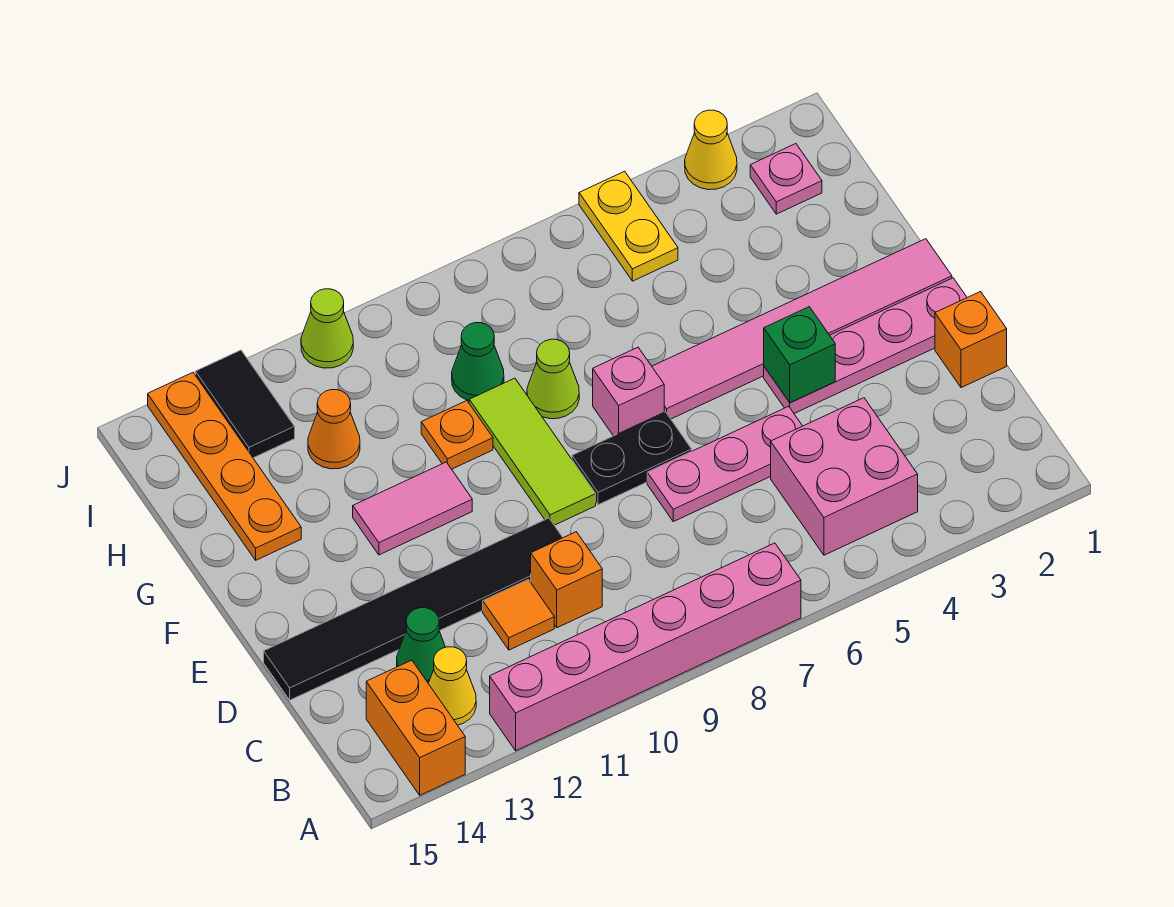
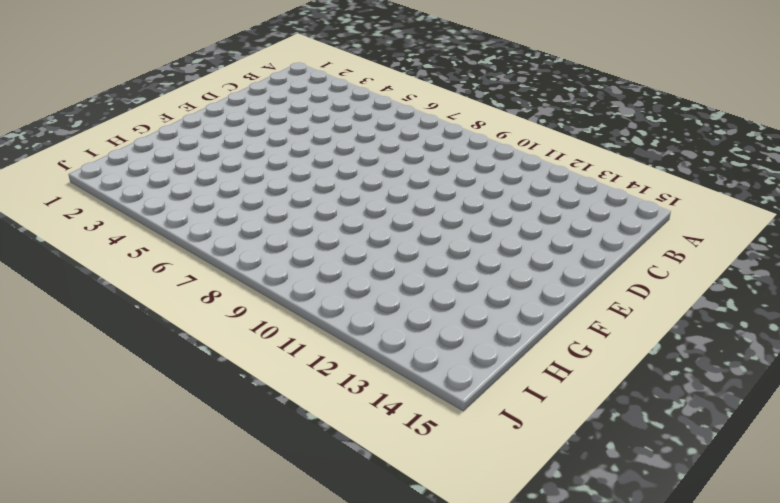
none -> pink brick A7:A12 level 1
none -> orange brick A14:B14 level 1
none -> pink brick B4:C5 level 1

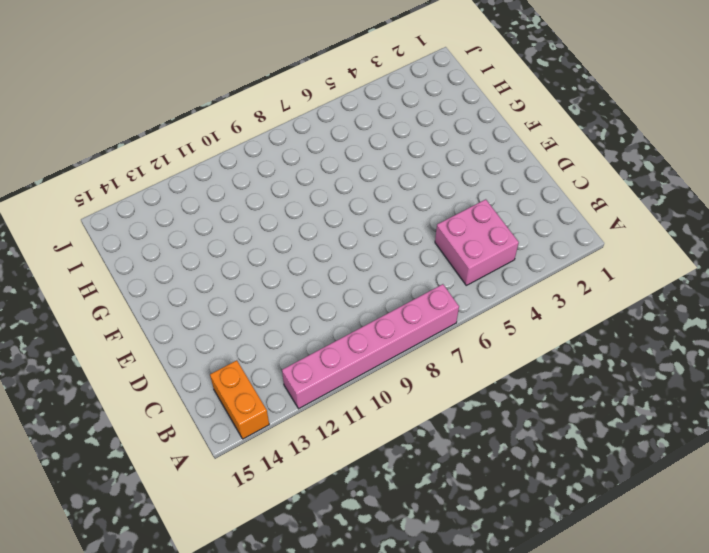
none -> yellow cone B13 level 1
none -> orange brick C10 level 1
none -> orange tile C11 level 1

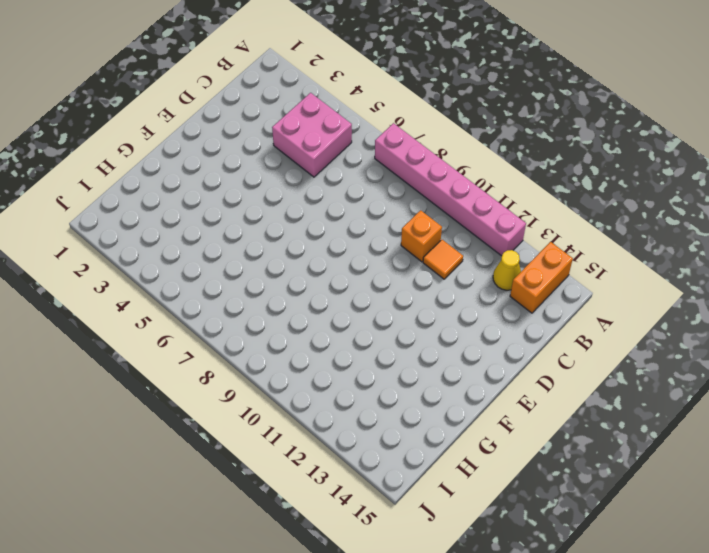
none -> green cone C13 level 1
none -> orange brick D1 level 1
none -> pink plate D5:D7 level 1

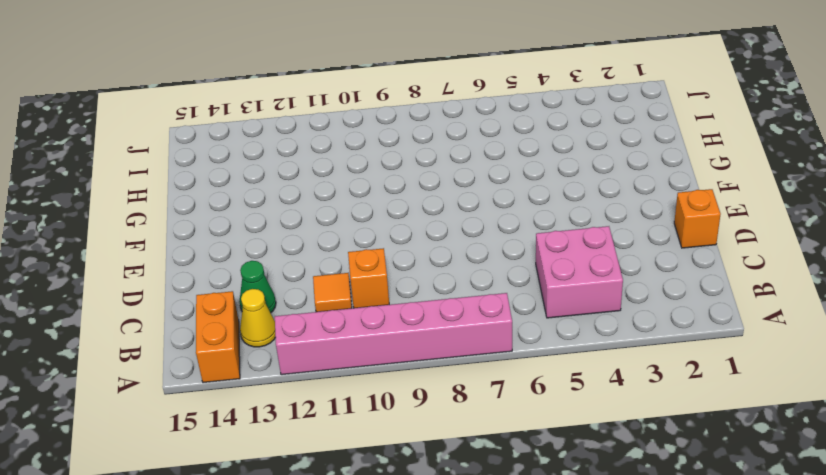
none -> pink plate D5:D7 level 1
none -> black tile D10:D15 level 1
none -> pink plate E1:E4 level 1

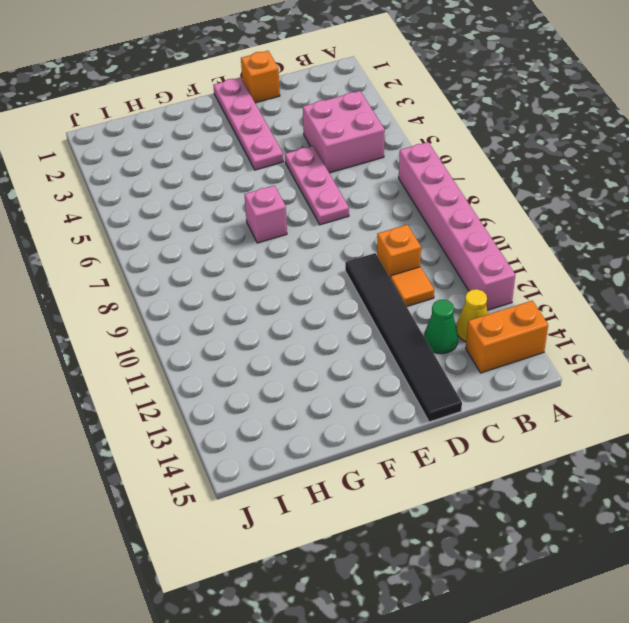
none -> black plate E7:E8 level 1
none -> lime tile E9:G9 level 1
none -> pink tile F1:F6 level 1

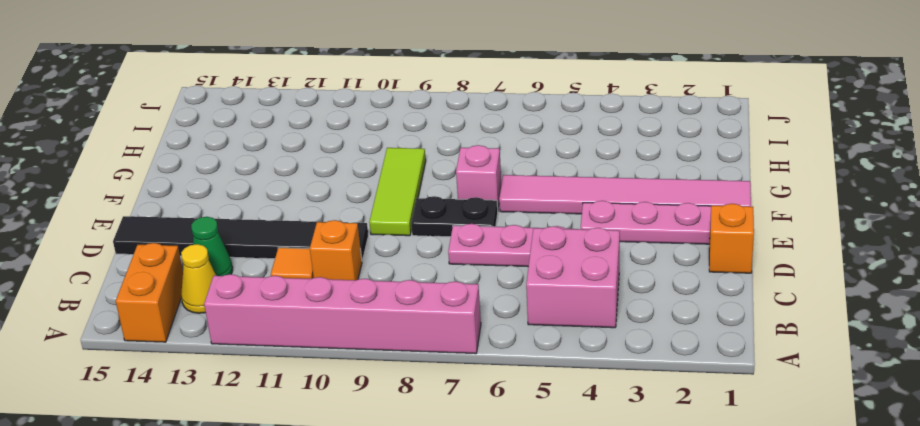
none -> pink tile F11:F12 level 1
none -> lime cone G8 level 1
none -> orange plate G10 level 1

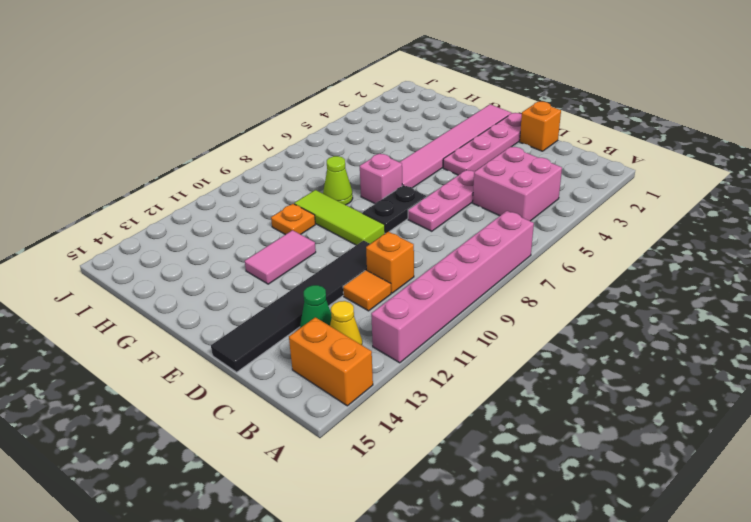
none -> orange plate G14:J14 level 1
none -> green cone H9 level 1
none -> orange cone H12 level 1

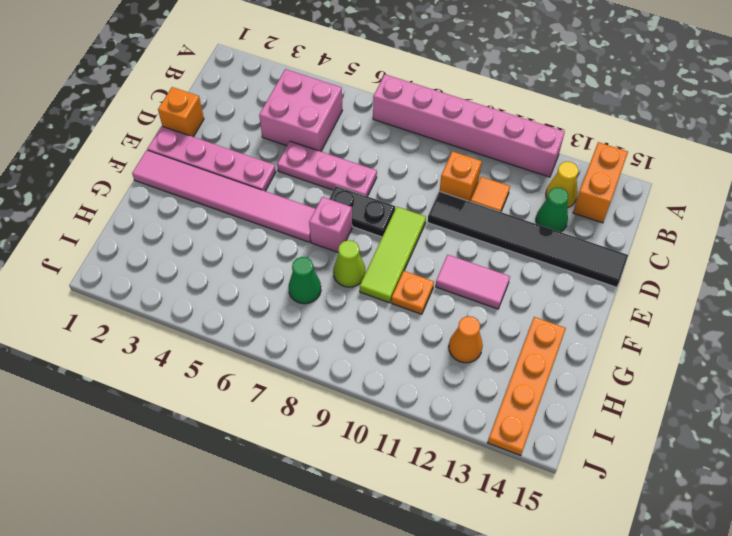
green cone H7 level 1 -> green cone H9 level 1
none -> pink plate I2 level 1
none -> yellow plate I5:J5 level 1
none -> black tile I13:J13 level 1

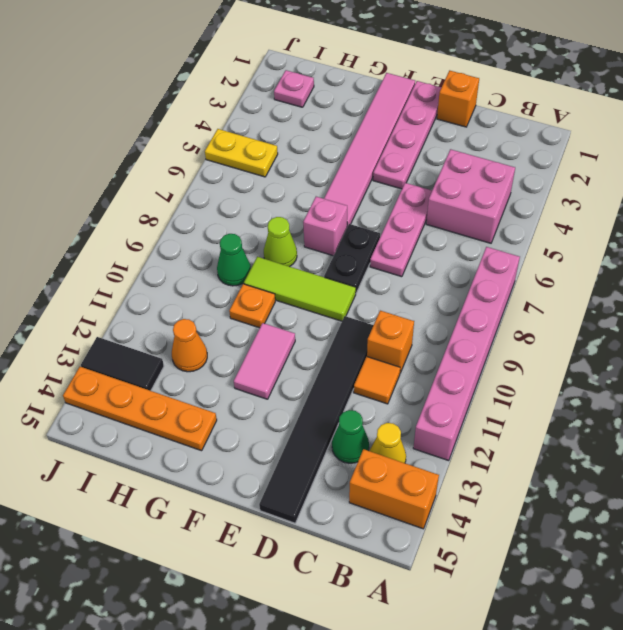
none -> yellow cone J3 level 1
none -> lime cone J11 level 1
none -> green brick E4 level 2

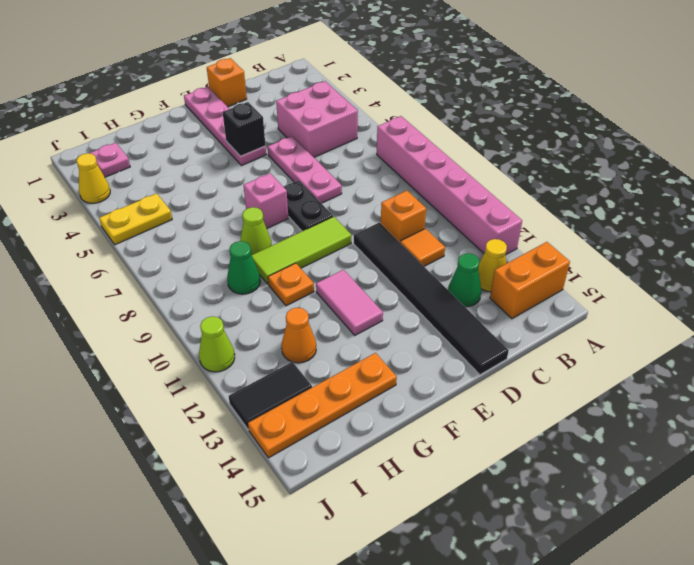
black brick E4 level 2 -> green brick E4 level 2
none -> pink tile F1:F6 level 1

